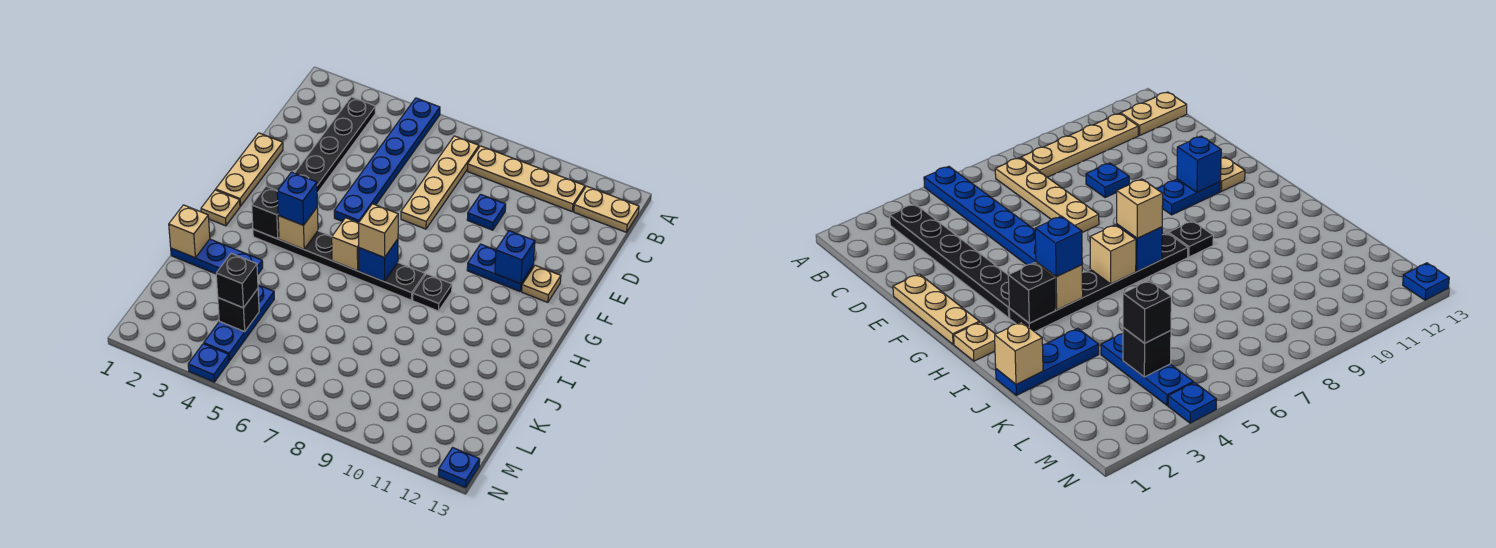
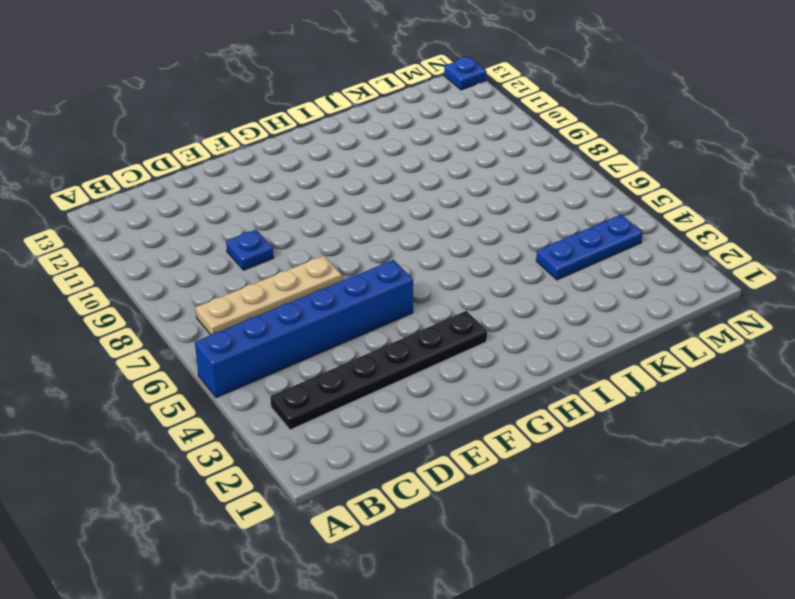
blue brick A5:F5 level 1 -> blue plate A5:F5 level 1
none -> tan plate B8:B11 level 1
none -> tan plate B12:B13 level 1
none -> tan plate E1:G1 level 1

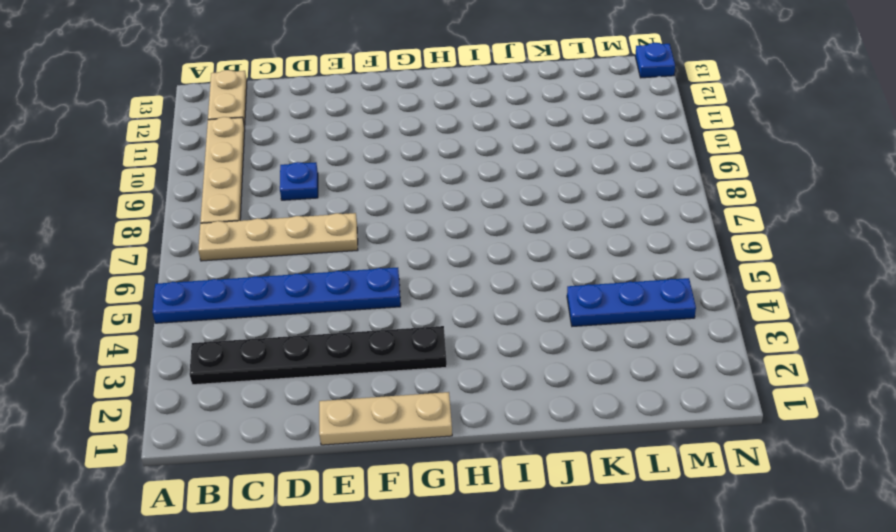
none -> blue plate F10:F11 level 1
none -> tan plate F12 level 1
none -> tan plate H1 level 1

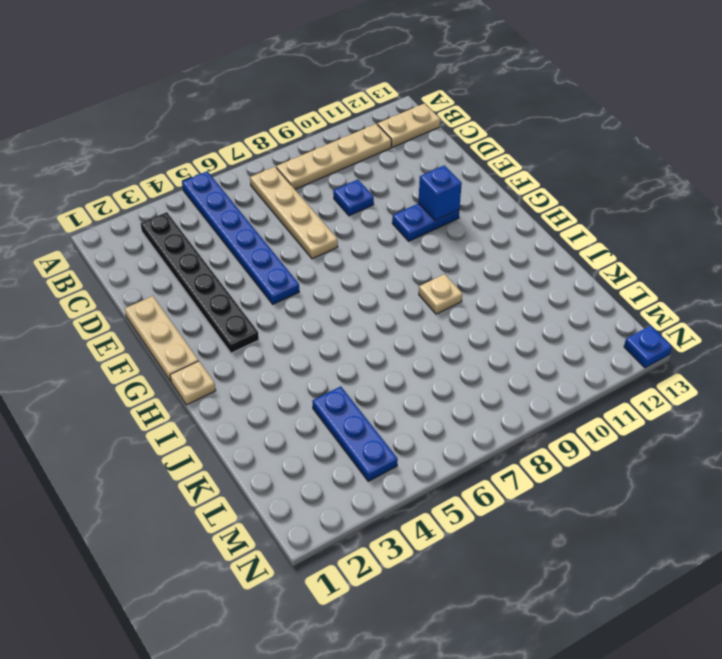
tan plate I9 level 1 -> tan plate F12 level 1
none -> black plate H3:H8 level 1
none -> black plate H9 level 1
none -> blue plate J1:J3 level 1

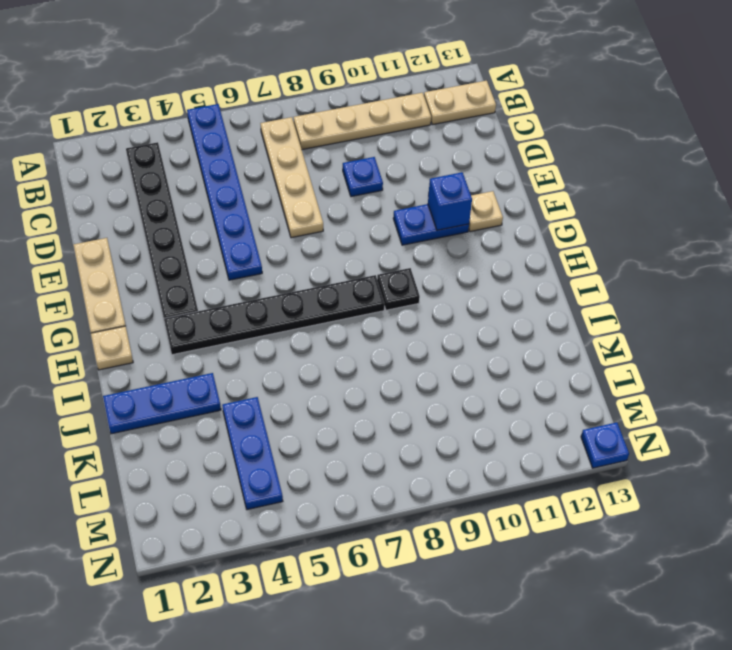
none -> blue plate N4 level 1
none -> black brick H3 level 2
none -> tan brick H4 level 2

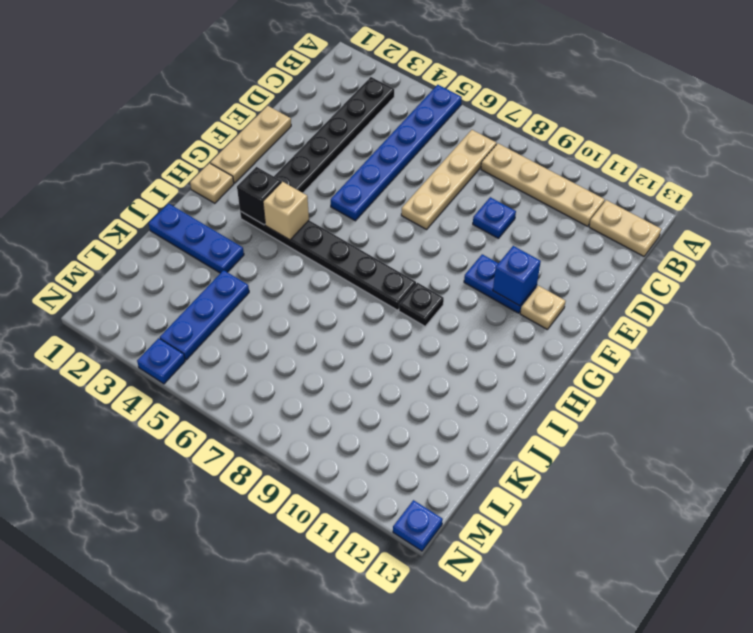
none -> tan brick H6 level 2
none -> blue brick H7 level 2
none -> tan brick J1 level 2

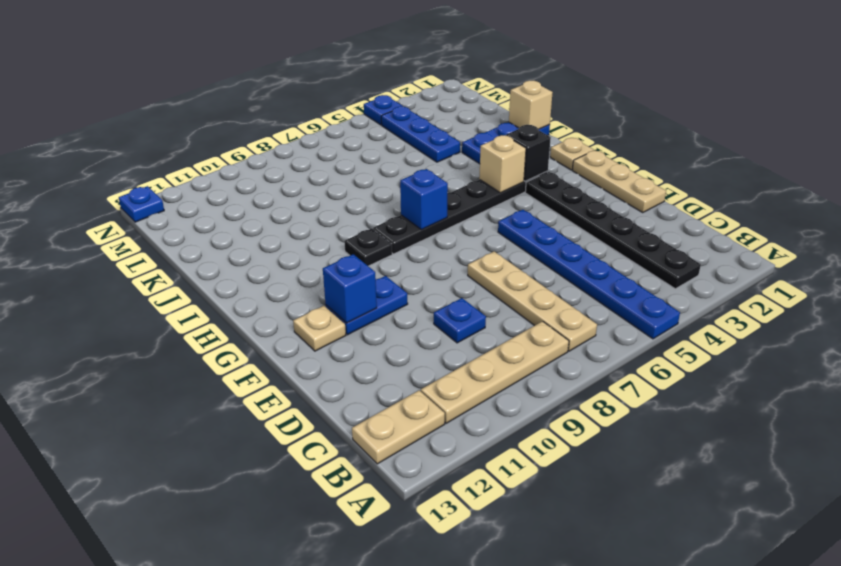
none -> tan brick H6 level 2
none -> black brick L4 level 2
none -> blue brick H4 level 3

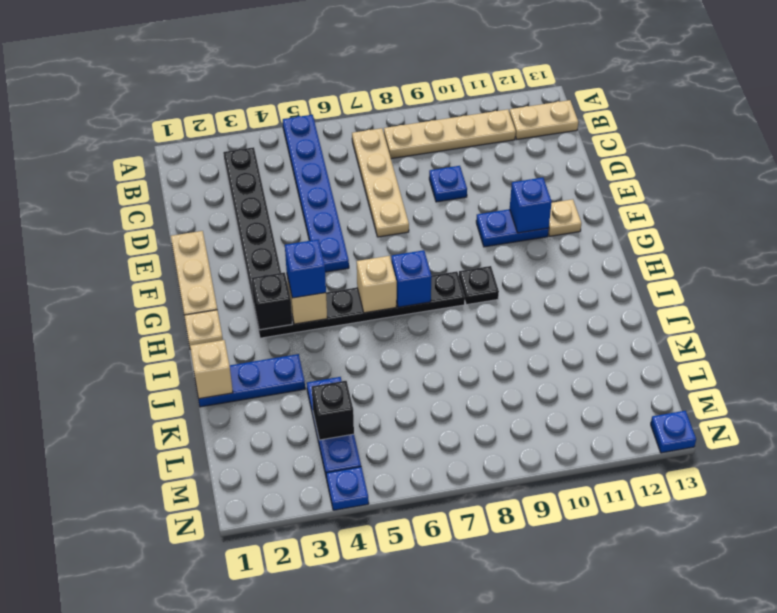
none -> tan brick H7 level 3
none -> black brick L4 level 3

